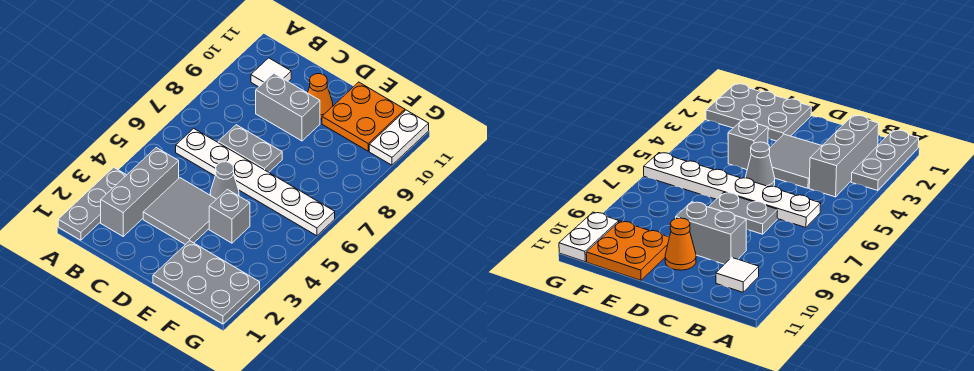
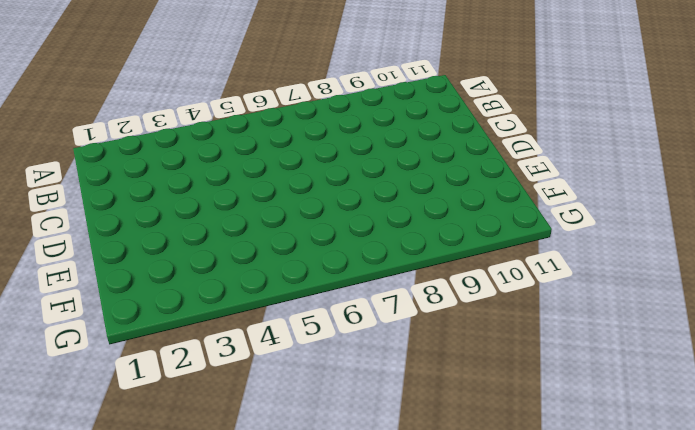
none -> grey plate A1:A3 level 1
none -> grey brick B2:B4 level 1
none -> white plate B6:G6 level 1

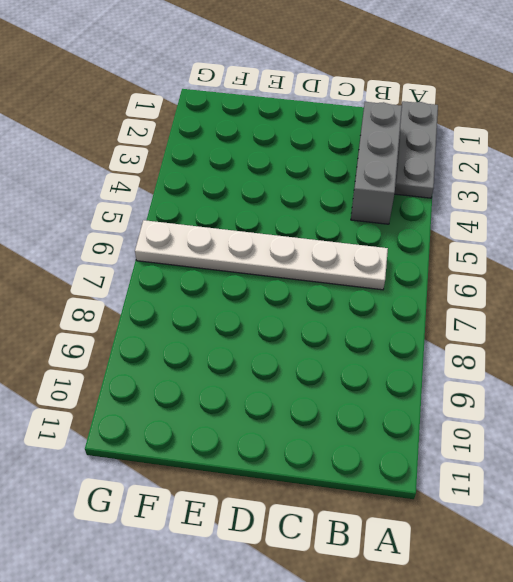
none -> white tile B10 level 1
none -> grey tile C3:D4 level 1
none -> grey plate C7:D7 level 1

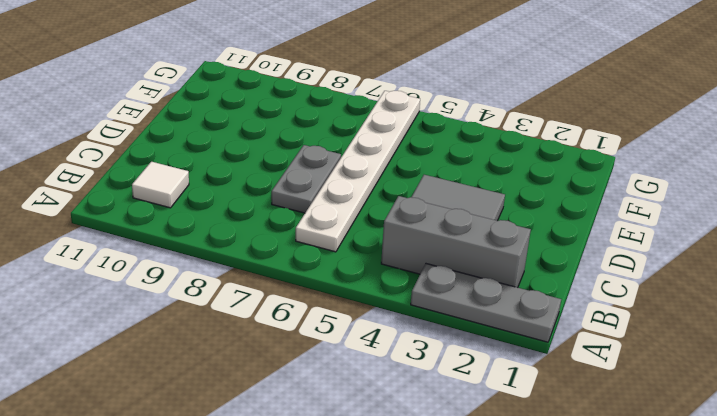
none -> grey brick C9:D9 level 1
none -> grey cone D5 level 1
none -> orange cone D10 level 1

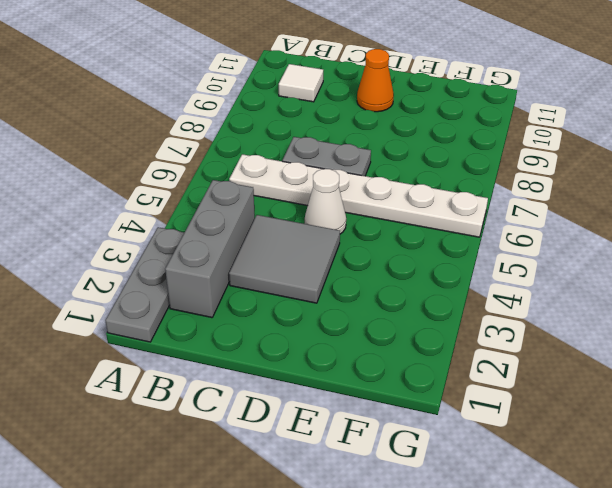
white cone D5 level 1 -> grey cone D5 level 1
none -> grey brick C9:D9 level 1
none -> grey plate E1:G2 level 1
none -> grey brick E4 level 1

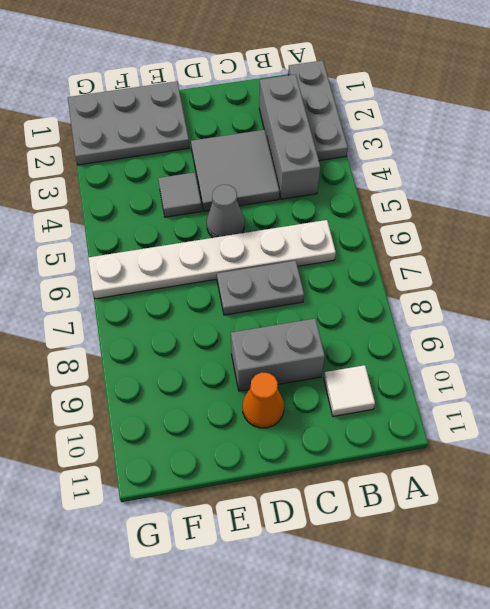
grey tile E4 level 1 -> grey brick E4 level 1
none -> orange plate E10:F11 level 1
none -> white plate G10:G11 level 1

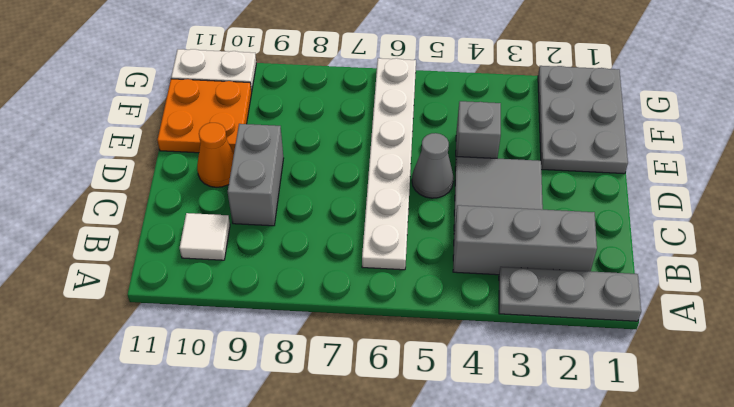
none -> grey plate C7:D7 level 1

